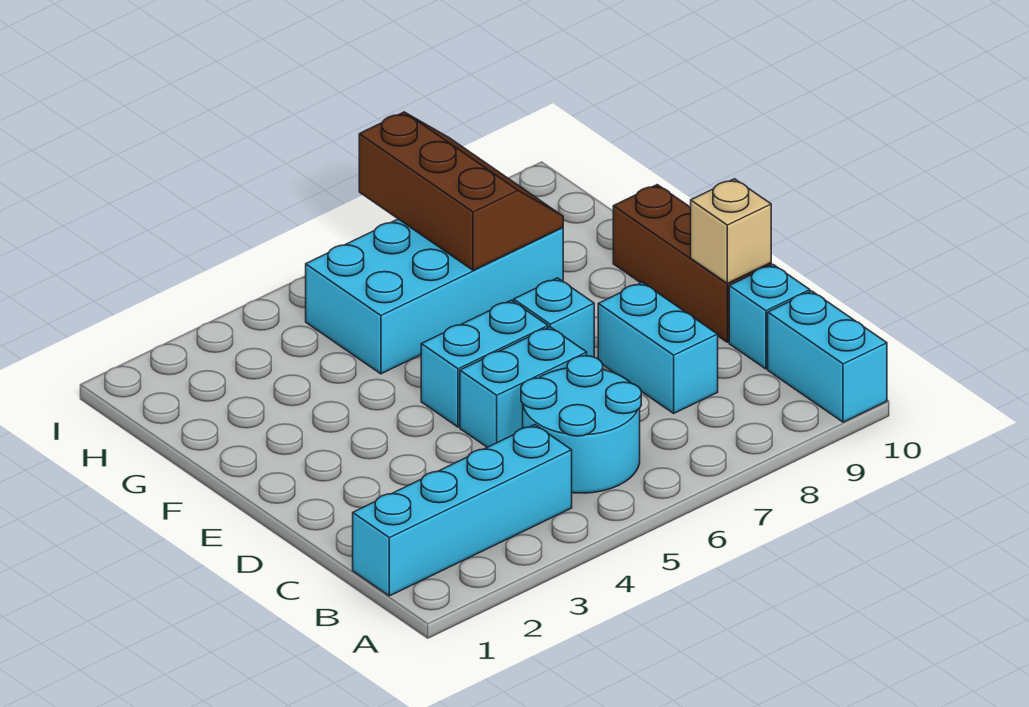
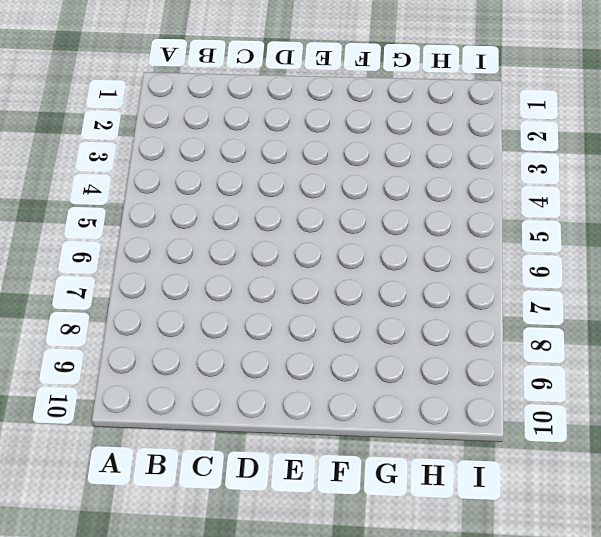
none -> cyan brick A10:B10 level 1
none -> cyan brick B1:B4 level 1
none -> cyan round brick B5:C6 level 1

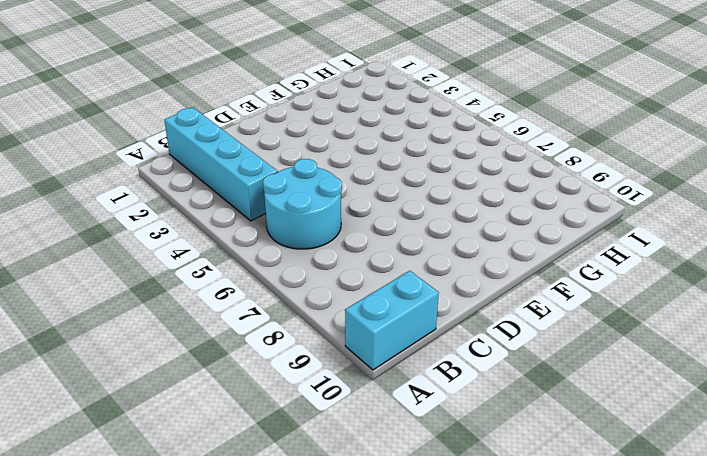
none -> cyan brick C8:D8 level 1
none -> cyan brick C10 level 1
none -> cyan brick D5:D6 level 1

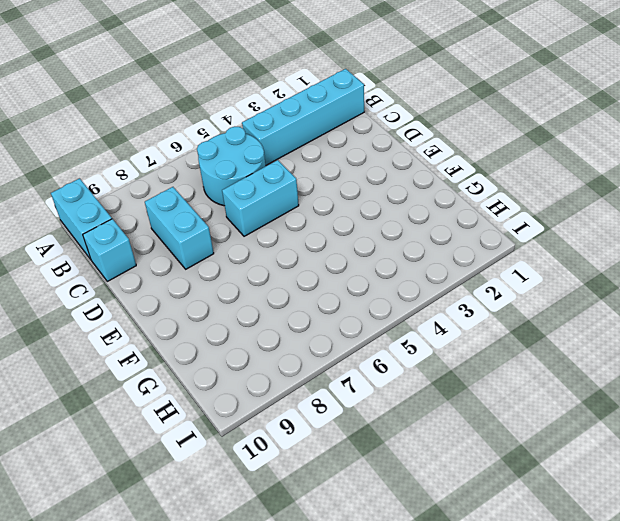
none -> brown brick D10:F10 level 1
none -> cyan brick E5:E6 level 1
none -> cyan brick E7 level 1

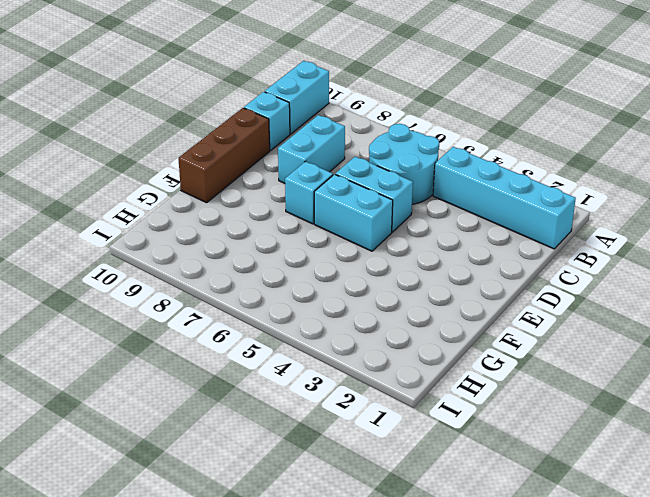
none -> cyan brick G5:H8 level 1
none -> tan brick D10 level 2
none -> brown slope G7:I8 level 2 top 7

